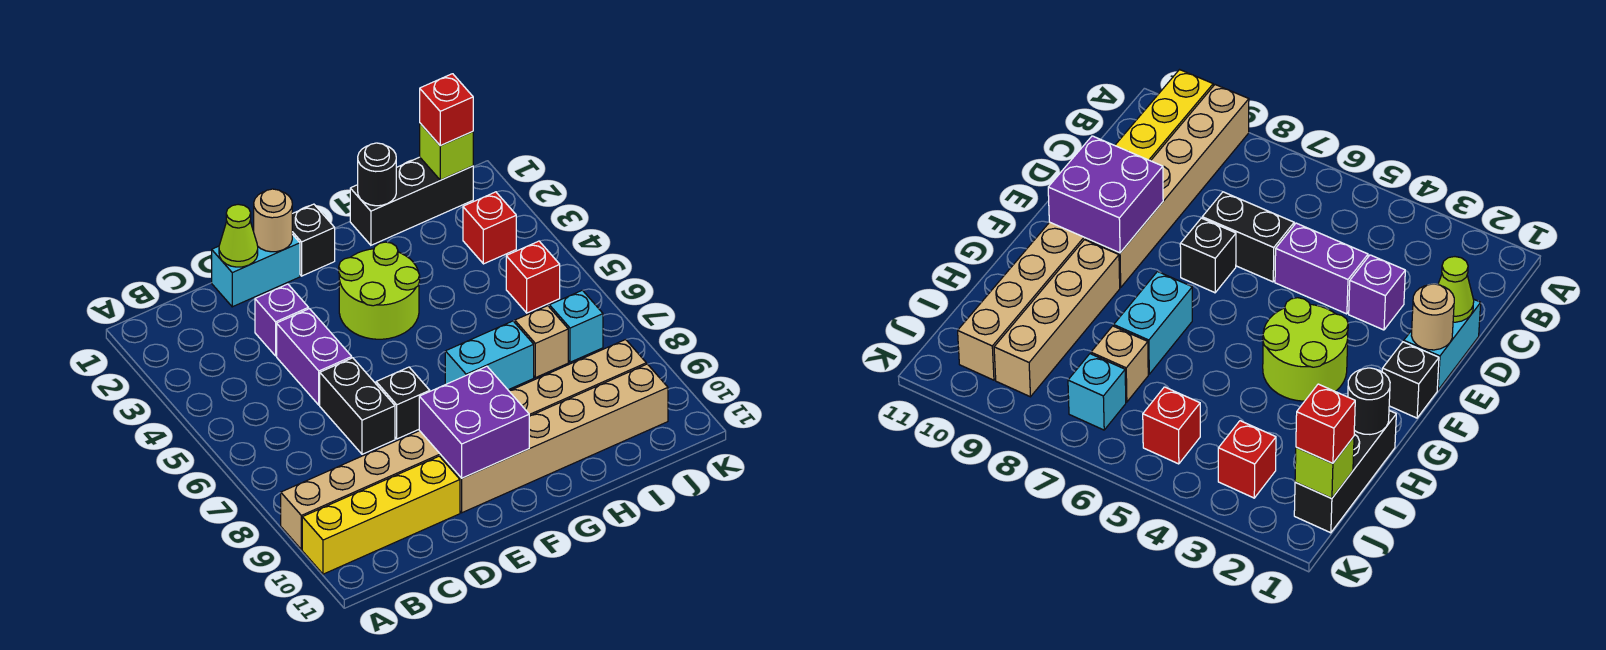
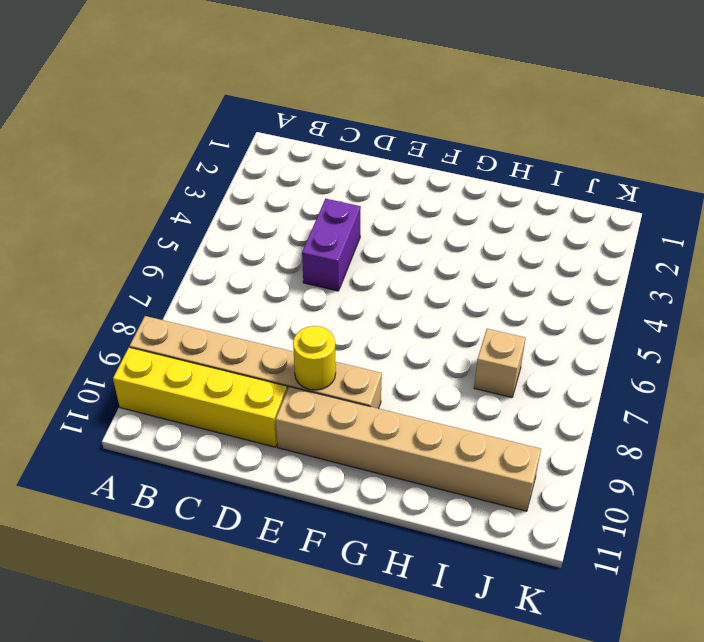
yellow round brick E9 level 2 -> purple brick E9:F10 level 2
none -> cyan brick D1:E1 level 1
none -> purple brick D3 level 1
none -> black brick D6:D7 level 1

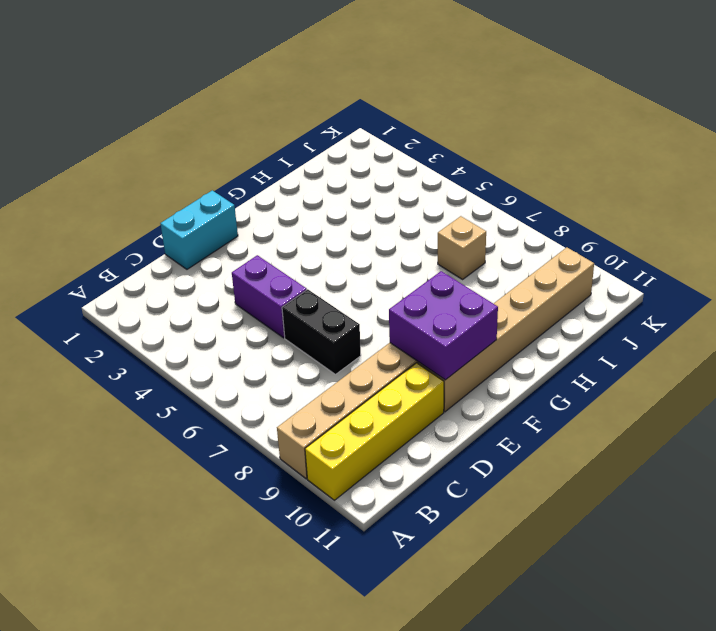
none -> purple brick D3 level 1
none -> black brick E7 level 1
none -> black brick F1 level 1

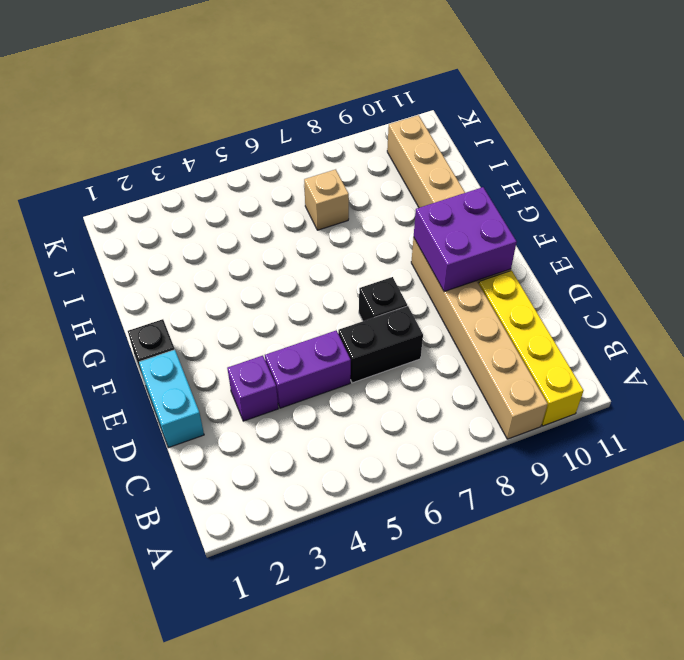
none -> lime round brick F3:G4 level 1
none -> cyan brick G7:H7 level 1
none -> tan brick G9:J9 level 1

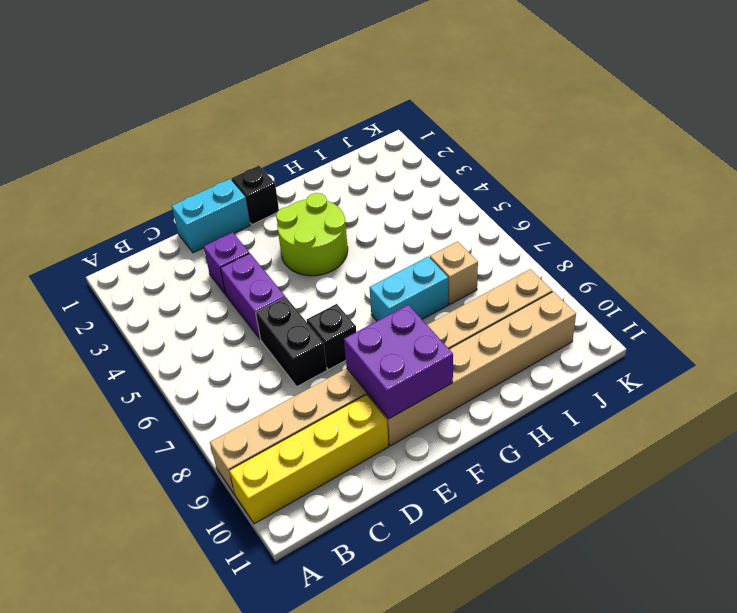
none -> black brick H1:J1 level 1
none -> red brick J3 level 1
none -> red brick J5 level 1

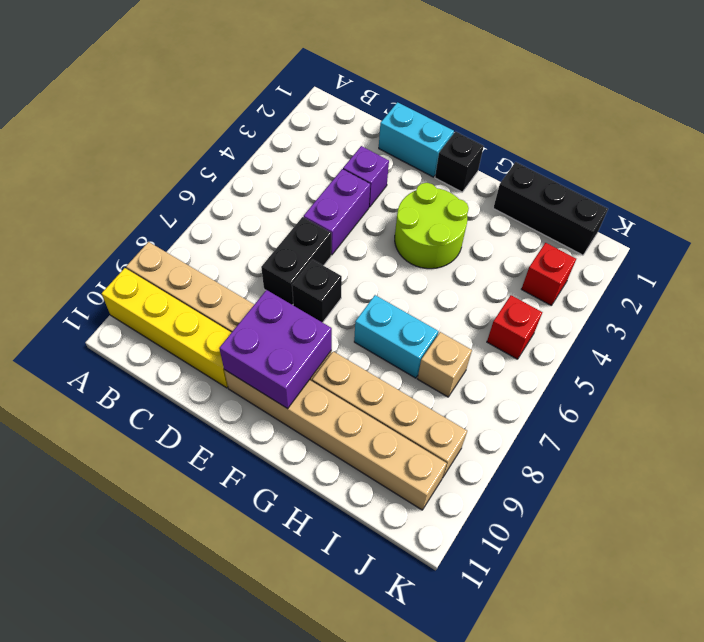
none -> cyan brick J7 level 1
none -> lime cone D1 level 2
none -> tan round brick E1 level 2

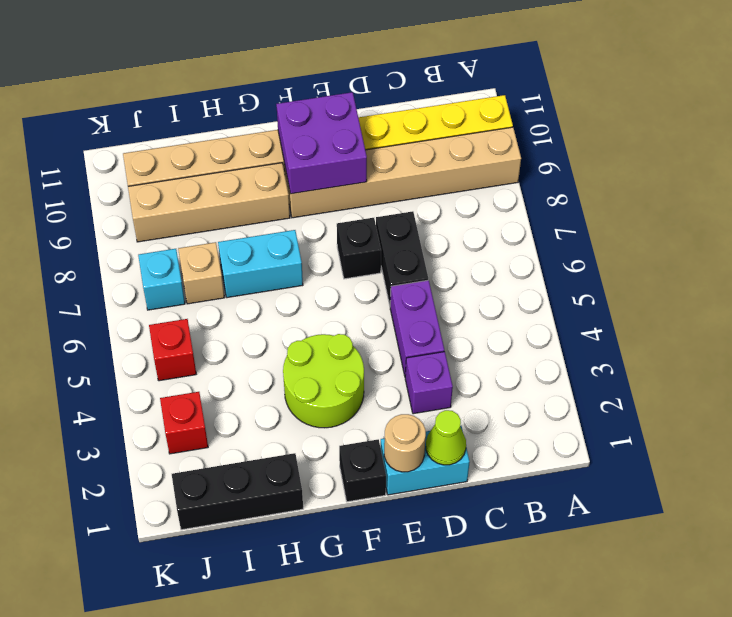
none -> black round brick H1 level 2
none -> lime brick J1 level 2
none -> red brick J1 level 3

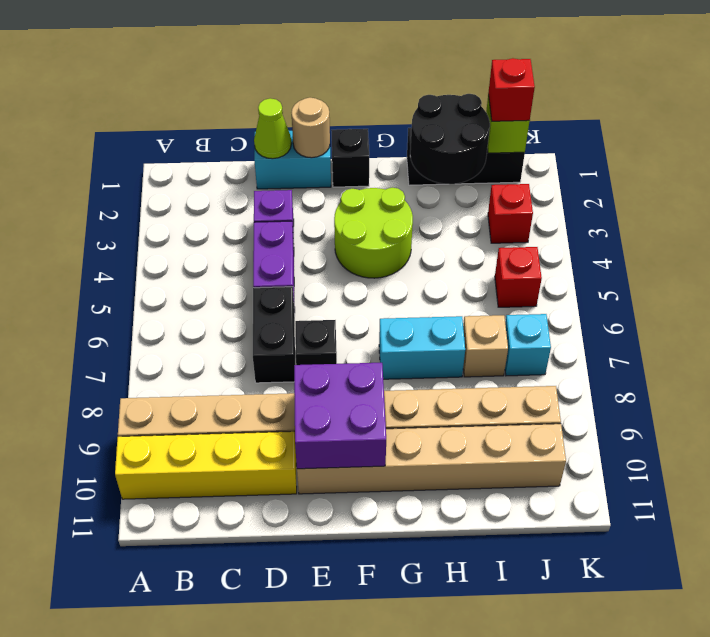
black round brick H1:I2 level 2 -> black round brick H1 level 2

